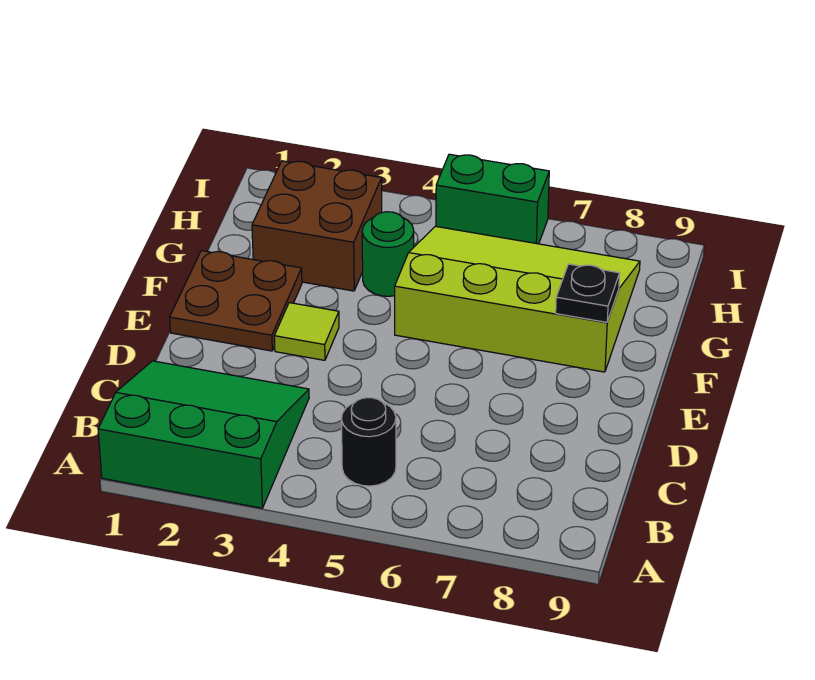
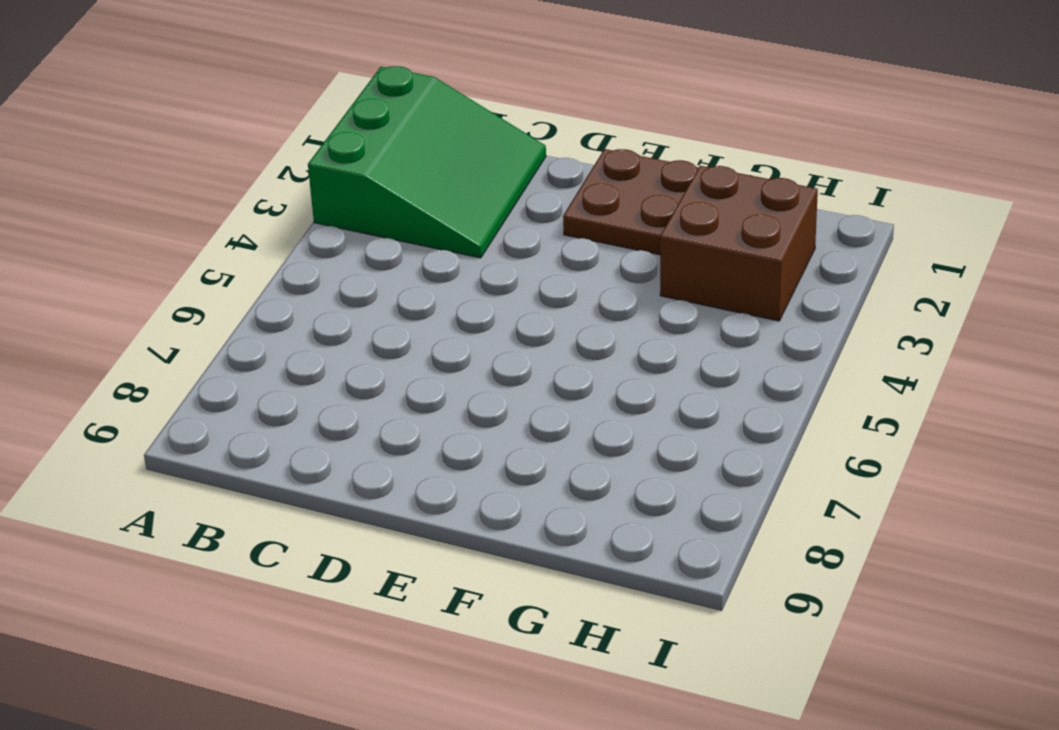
none -> black round brick B5 level 1
none -> lime tile E3 level 1

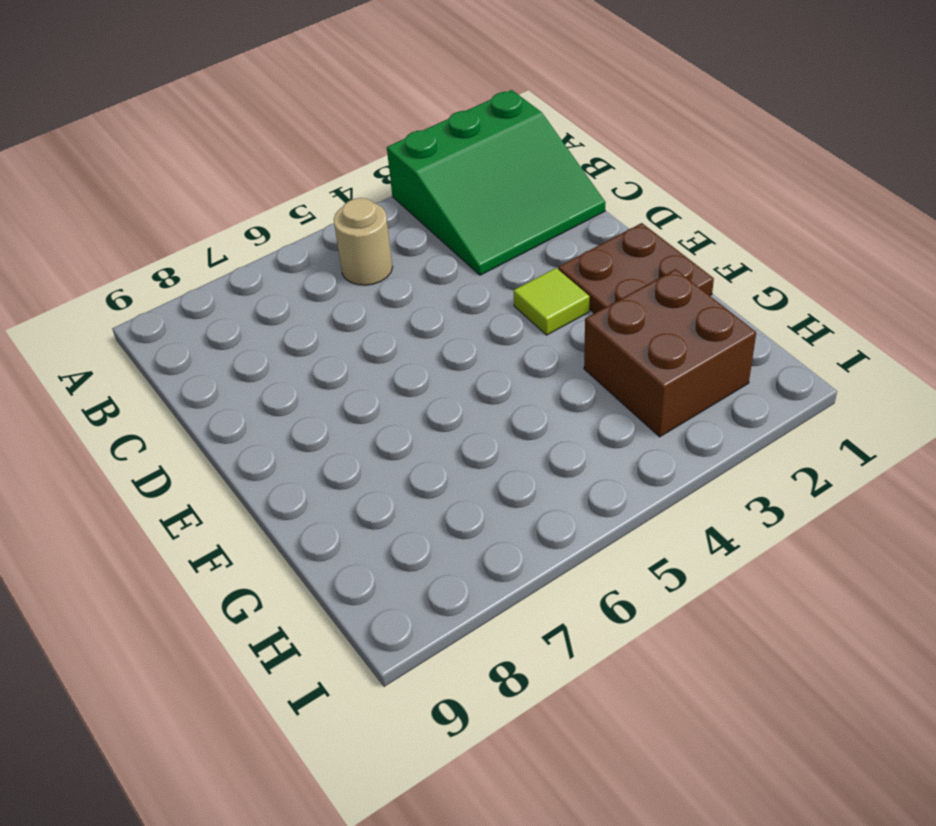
tan round brick B5 level 1 -> black round brick B5 level 1
none -> lime slope F5:H8 level 1 top F
none -> green round brick G4 level 1

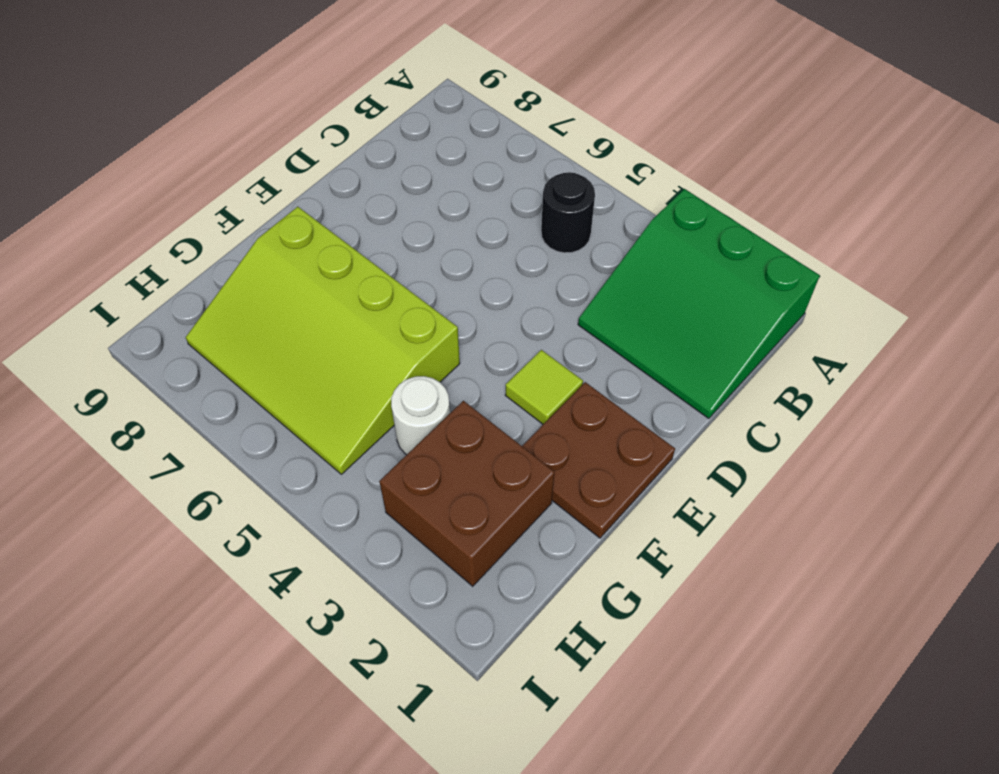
white round brick G4 level 1 -> green round brick G4 level 1
none -> green brick I5:I6 level 1
none -> black plate F8 level 2

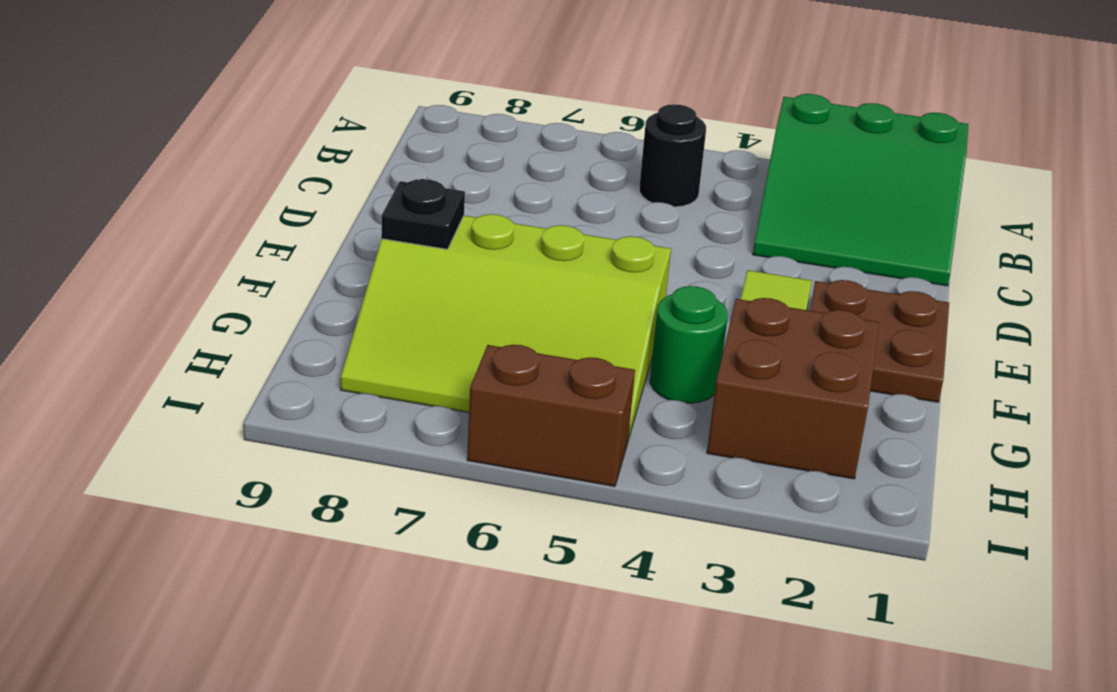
brown brick I5:I6 level 1 -> green brick I5:I6 level 1

